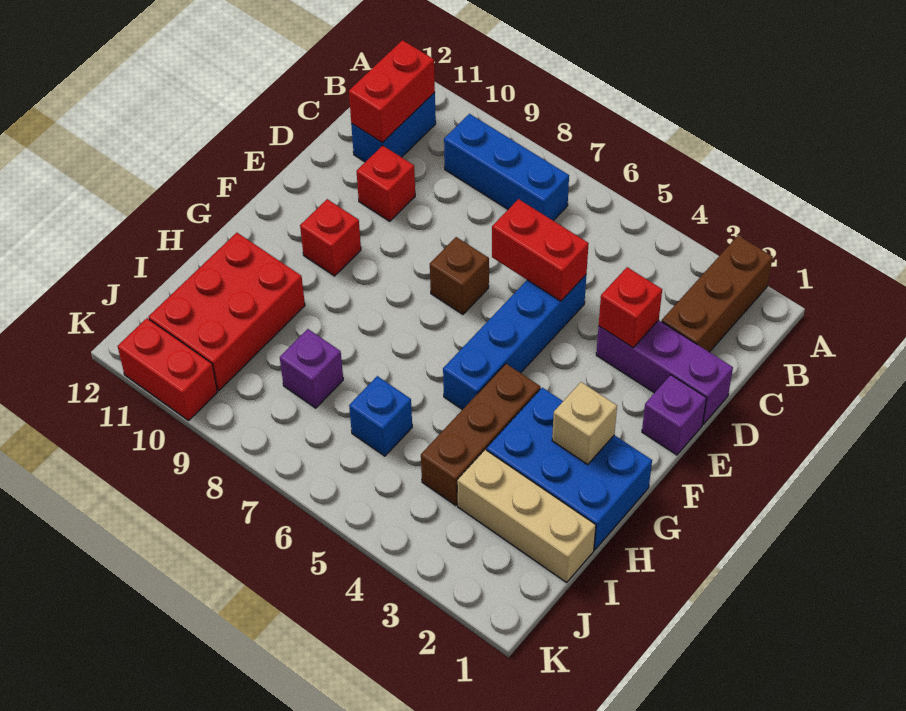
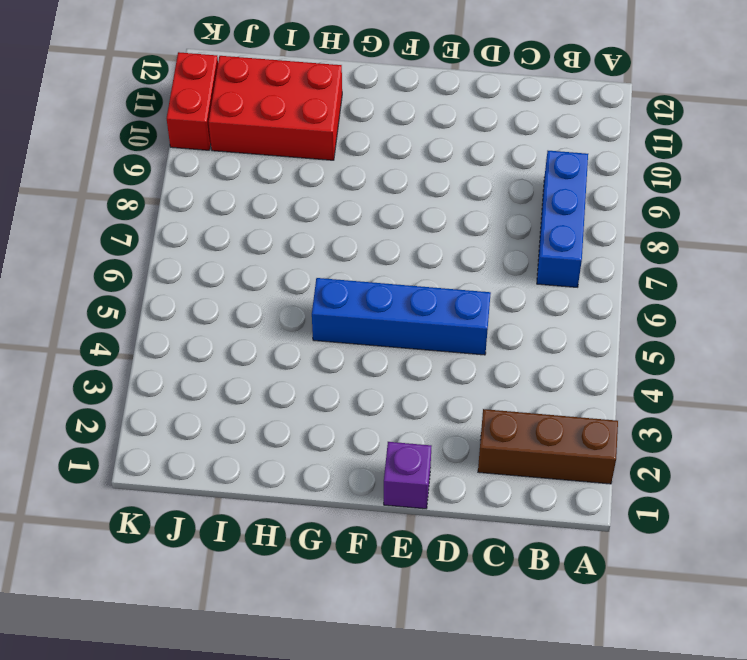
none -> blue brick B11:C11 level 1
none -> purple brick D1:D3 level 1
none -> red brick D10 level 1

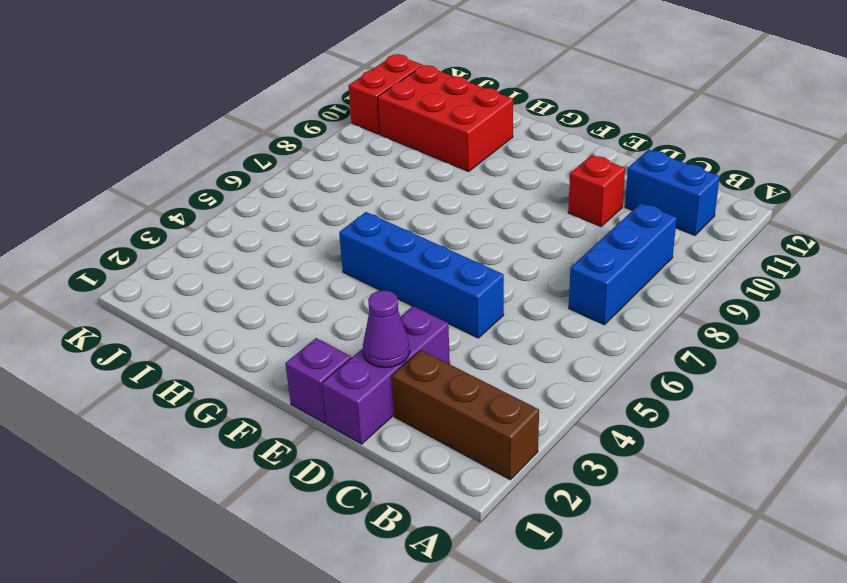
purple cone D2 level 2 -> none
none -> brown brick E7 level 1
none -> red brick F10 level 1
none -> blue brick G1:H3 level 1

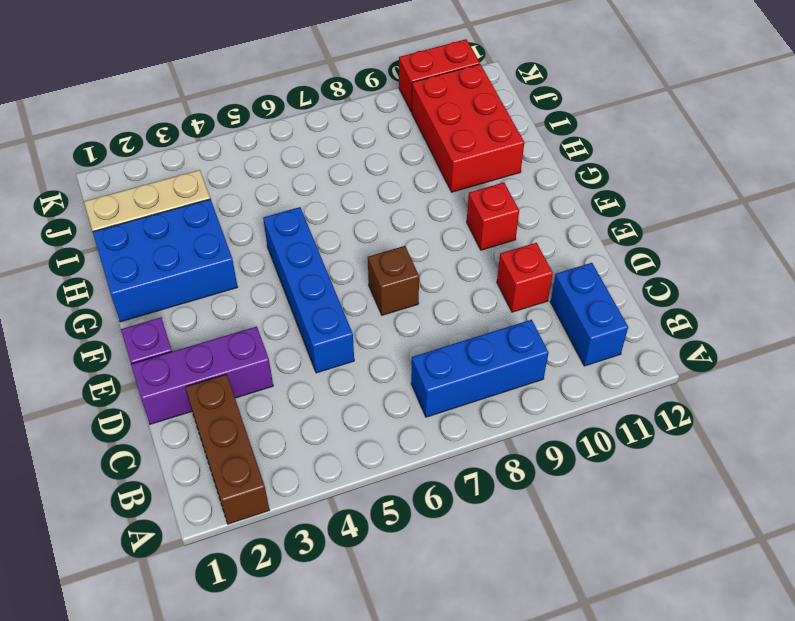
none -> brown brick G4:I4 level 1
none -> blue brick I6 level 1
none -> purple brick I8 level 1

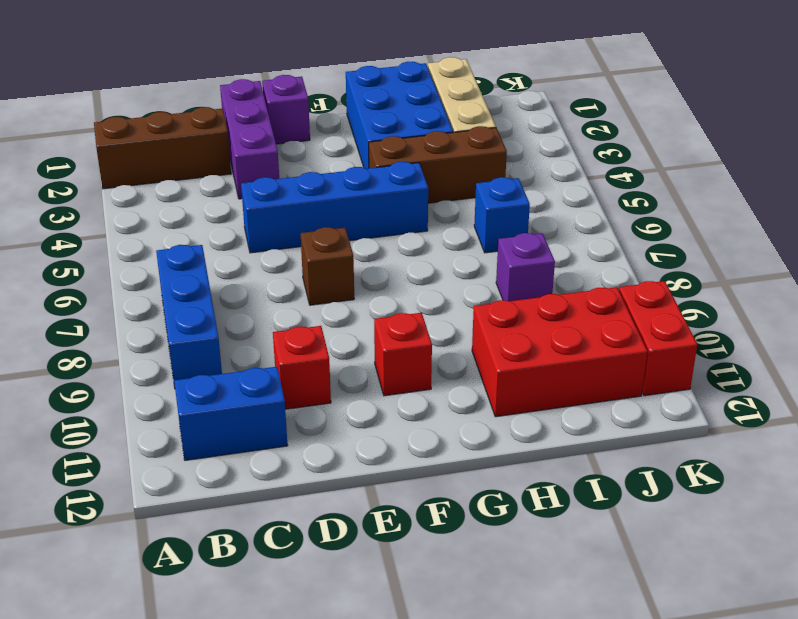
none -> red brick B11:C11 level 2
none -> red brick D3 level 2
none -> red brick D5:D6 level 2

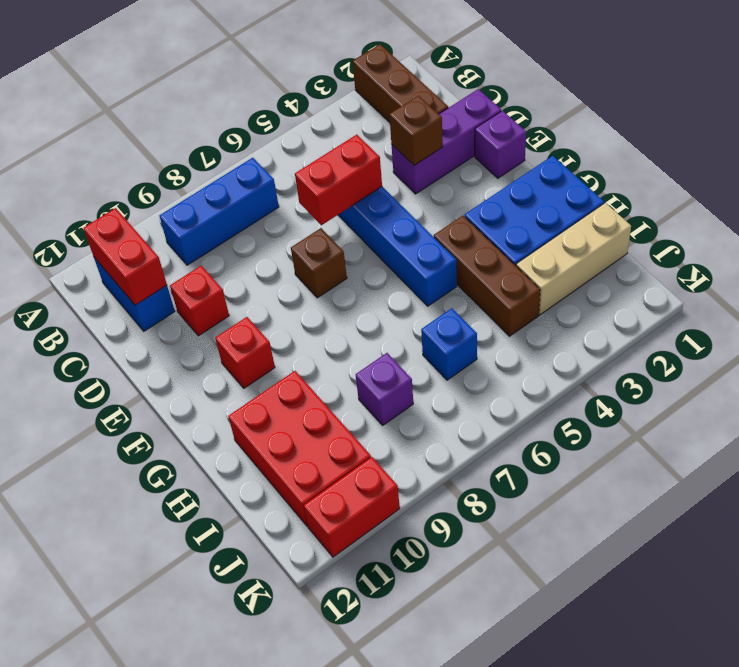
brown brick D3 level 2 -> red brick D3 level 2
none -> tan brick G2 level 2

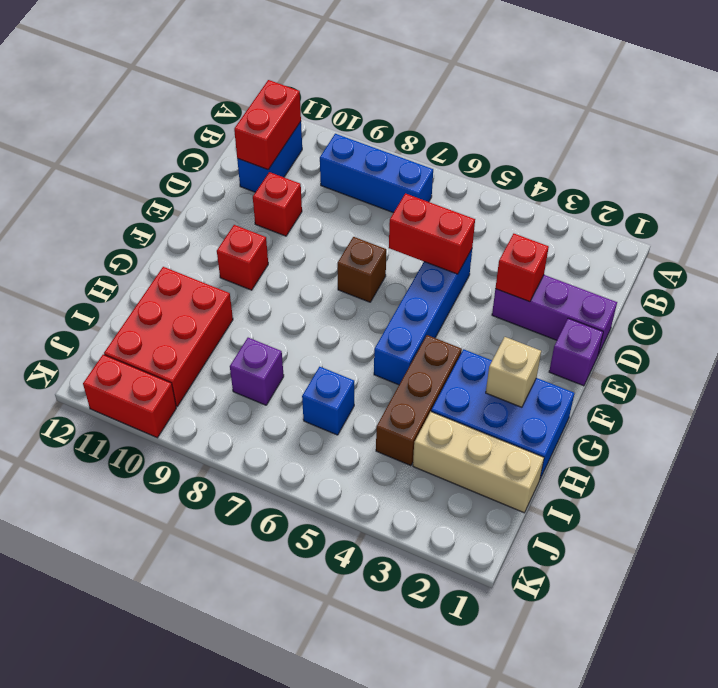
none -> brown brick A2:C2 level 1

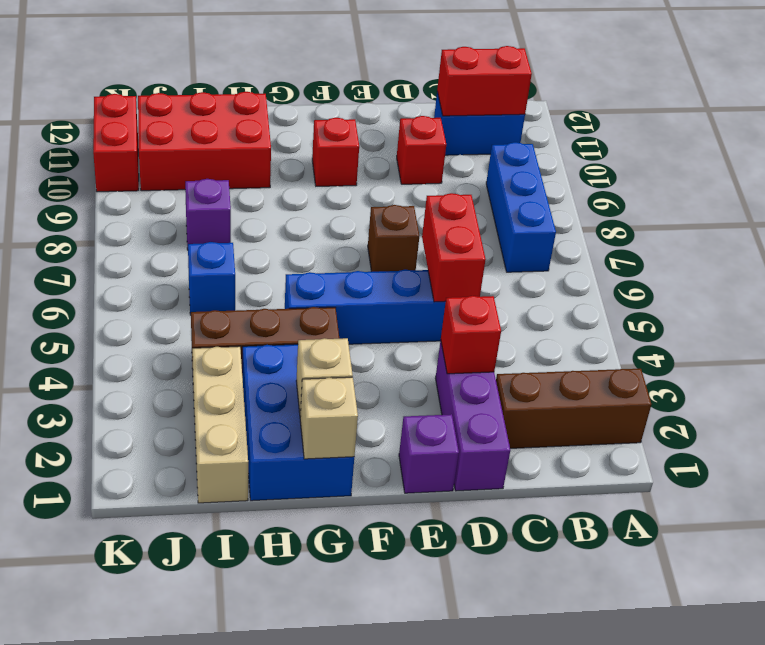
tan brick G1 level 2 -> none

